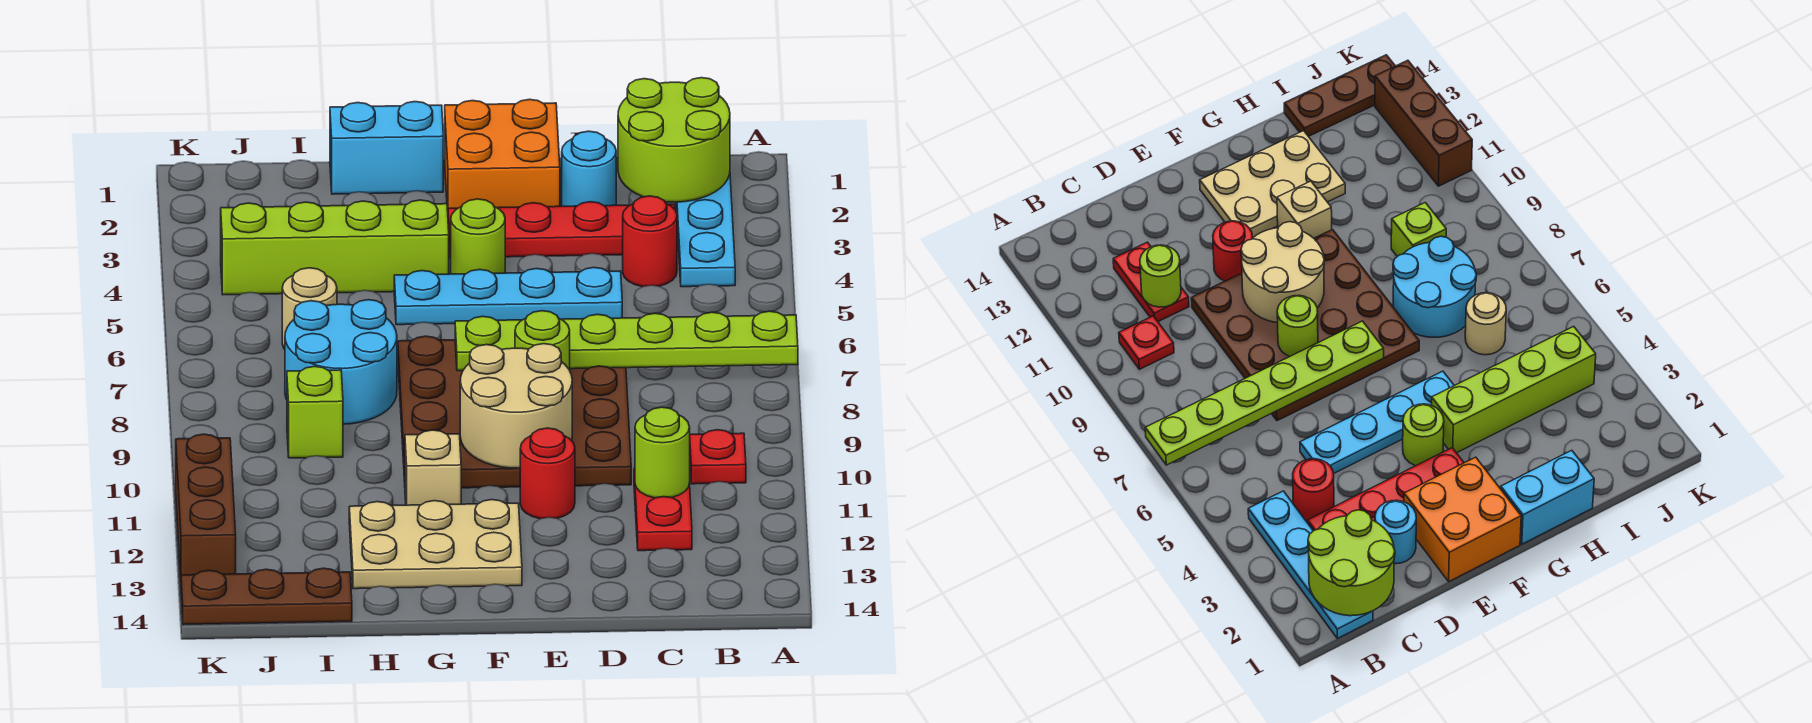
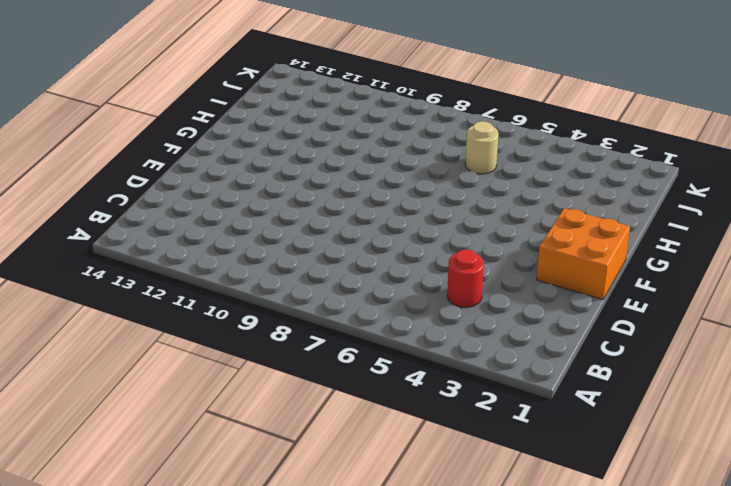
none -> cyan plate B1:B4 level 1
none -> red plate B10 level 1
none -> red plate C3:F3 level 1

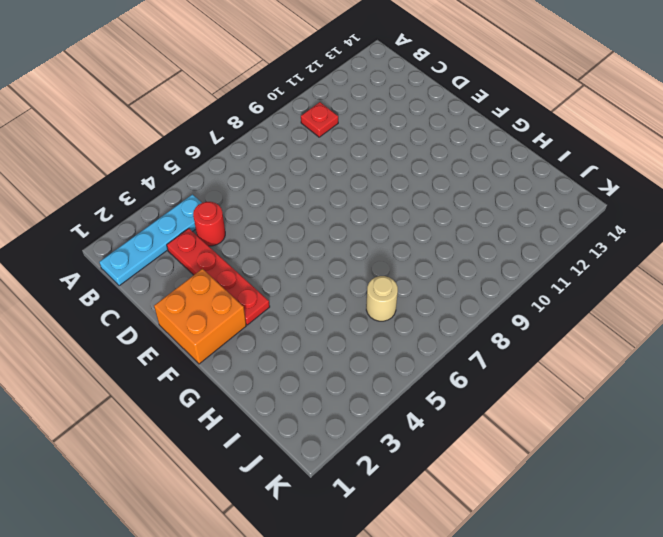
none -> red plate C11:C12 level 1
none -> cyan round brick D2 level 1
none -> cyan plate D5:G5 level 1

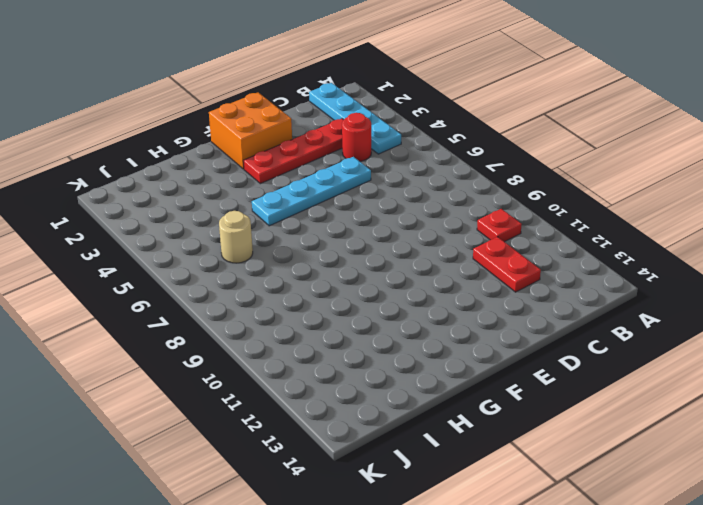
none -> cyan round brick D2 level 1
none -> brown plate D7:G10 level 1
none -> red round brick E11 level 1

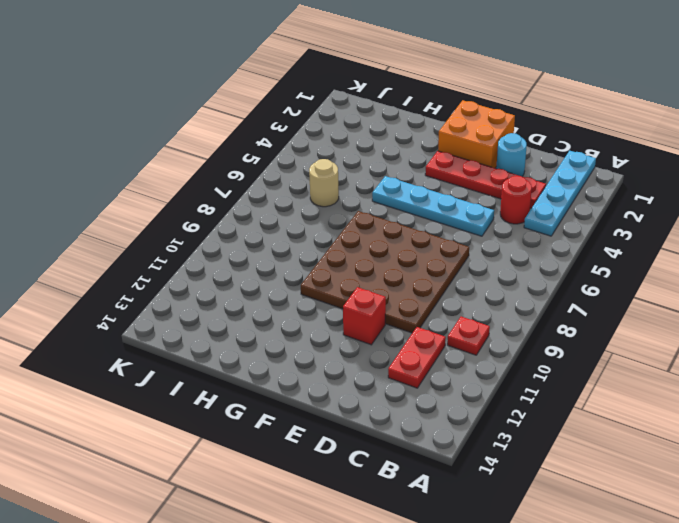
red brick E11 level 1 -> red round brick E11 level 1
none -> lime round brick F4 level 1
none -> tan plate F12:H13 level 1
none -> cyan brick G1:H1 level 1

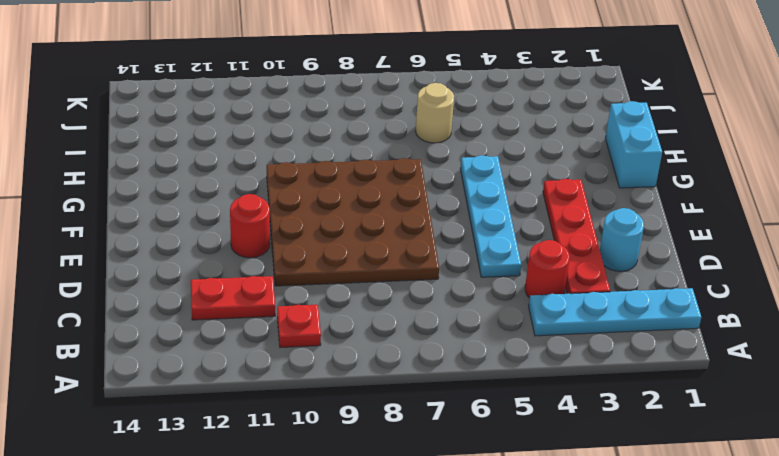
none -> orange brick E1:F2 level 1
none -> lime round brick F4 level 1
none -> tan plate F12:H13 level 1

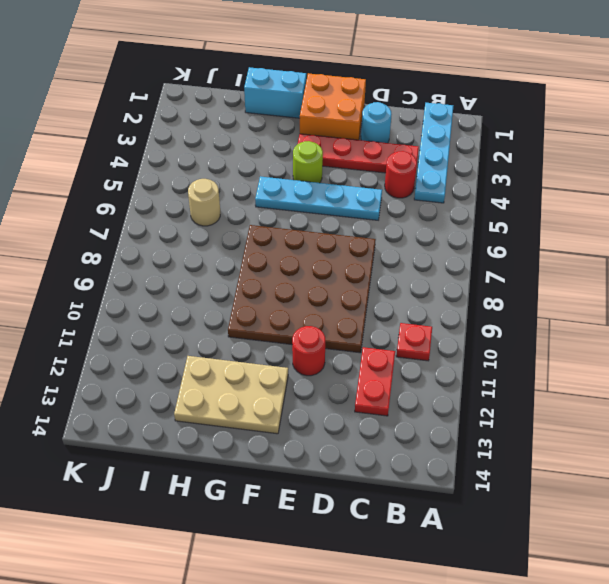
none -> lime brick G4:J4 level 1
none -> tan brick G11 level 1
none -> cyan round brick H7:I8 level 1

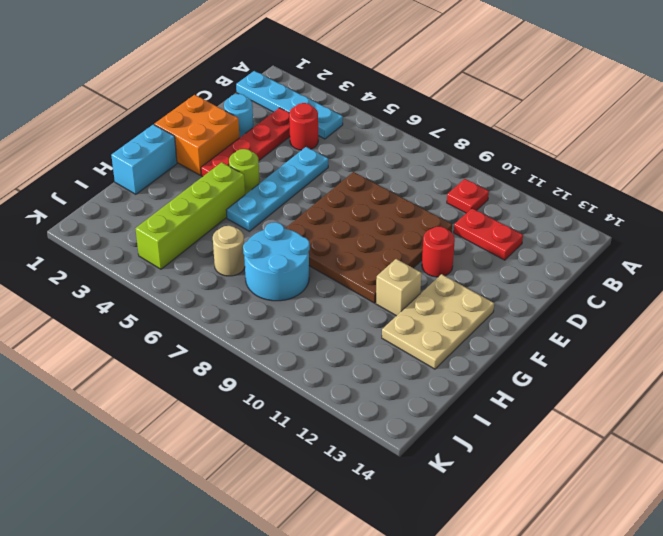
none -> lime brick I9 level 1
none -> brown plate I14:K14 level 1
none -> brown brick K11:K13 level 1

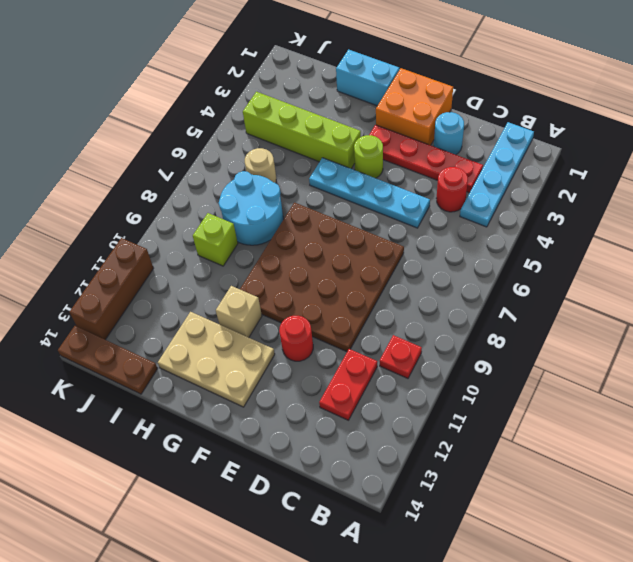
none -> lime plate A7:F7 level 2
none -> lime round brick B1:C2 level 2
none -> lime round brick C11 level 2

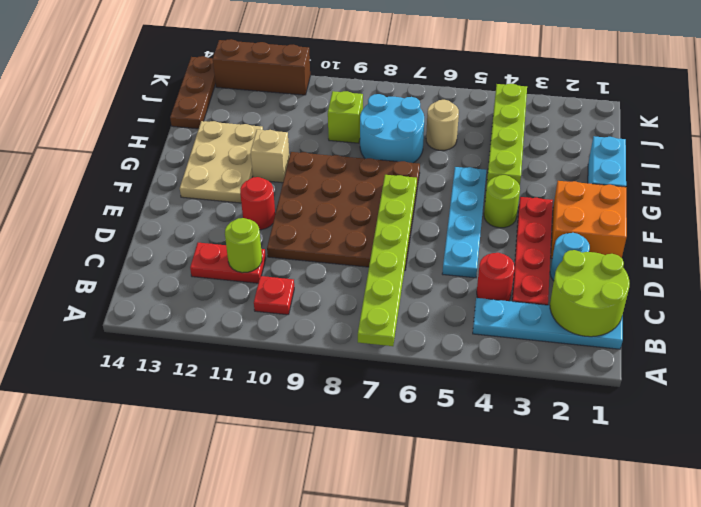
none -> lime round brick E8 level 2
none -> tan round brick E9:F10 level 2

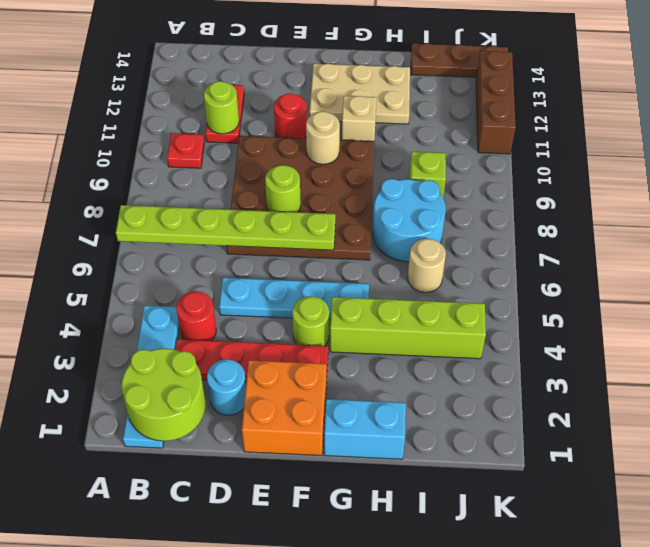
tan round brick F10 level 2 -> tan round brick E9:F10 level 2

